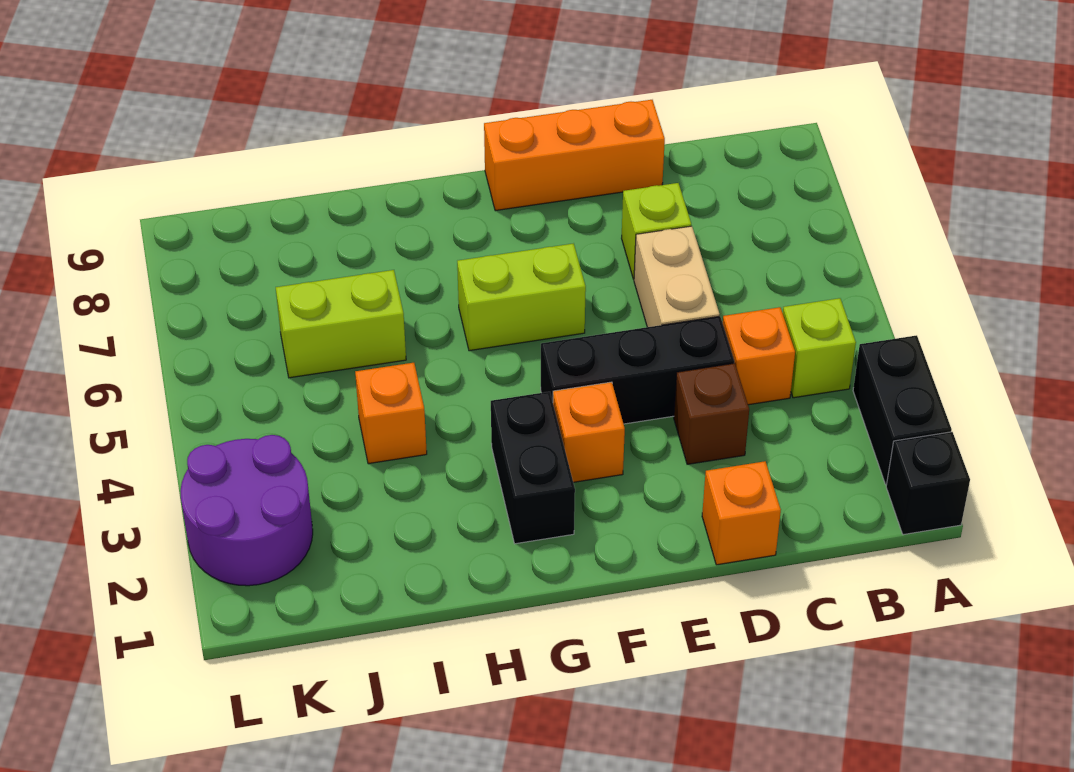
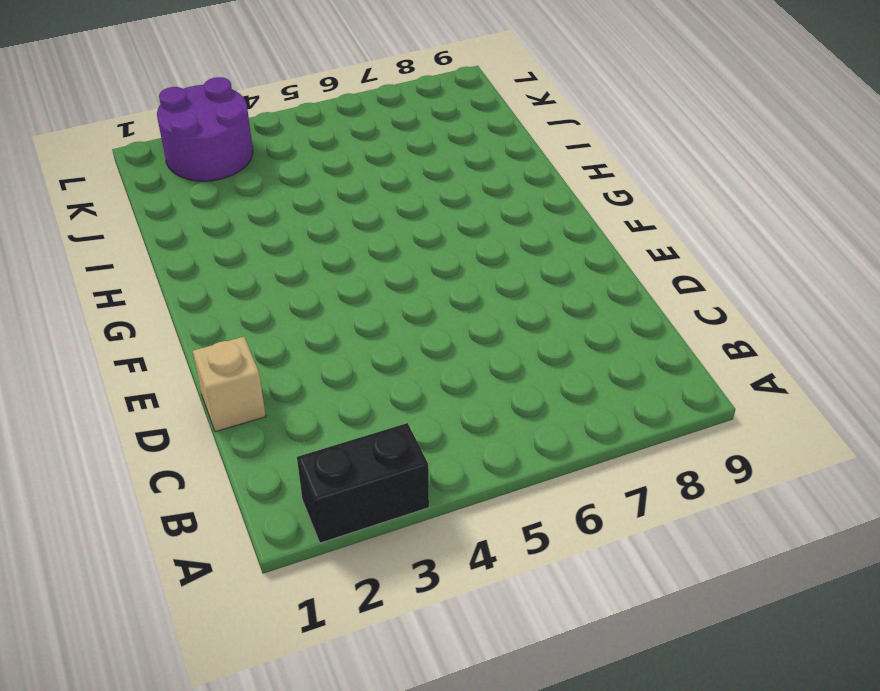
tan brick D1 level 1 -> orange brick D1 level 1
none -> black brick A1 level 1
none -> lime brick B4 level 1
none -> orange brick C4 level 1

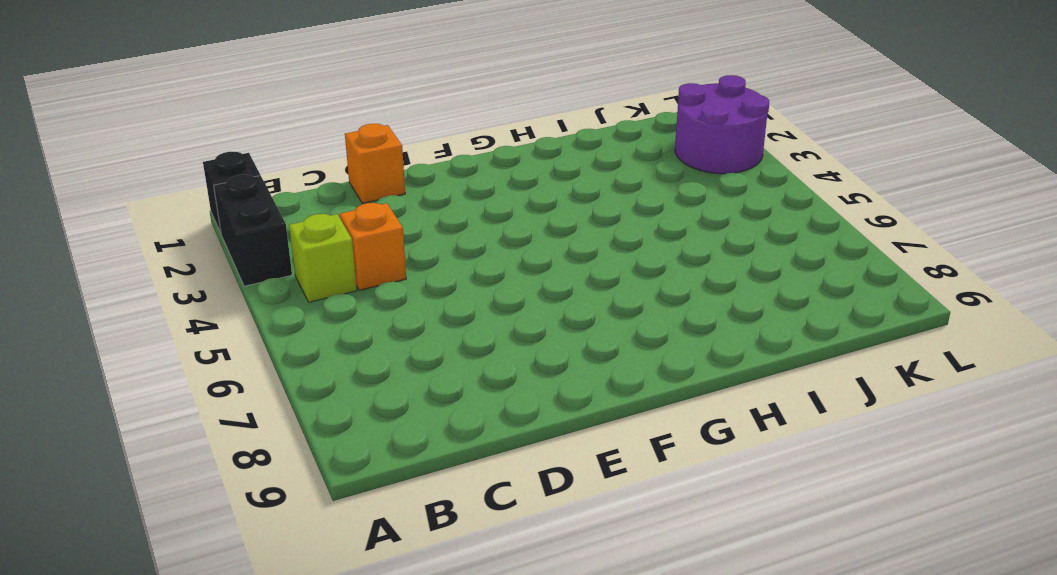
none -> brown brick D3 level 1
none -> black brick D4:F4 level 1
none -> tan brick D5:D6 level 1

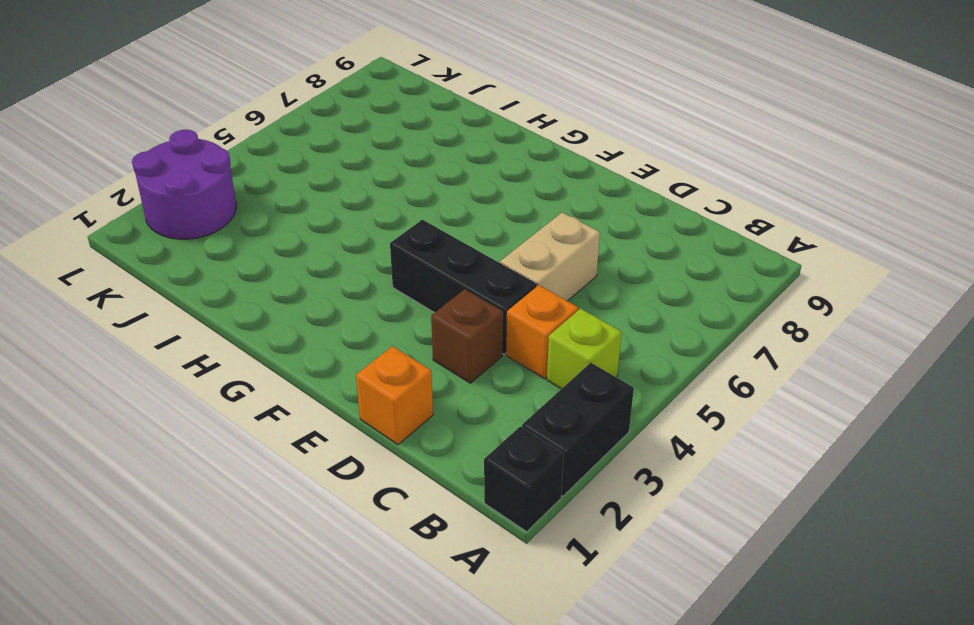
none -> lime brick D7 level 1
none -> orange brick D9:F9 level 1
none -> orange brick F3 level 1

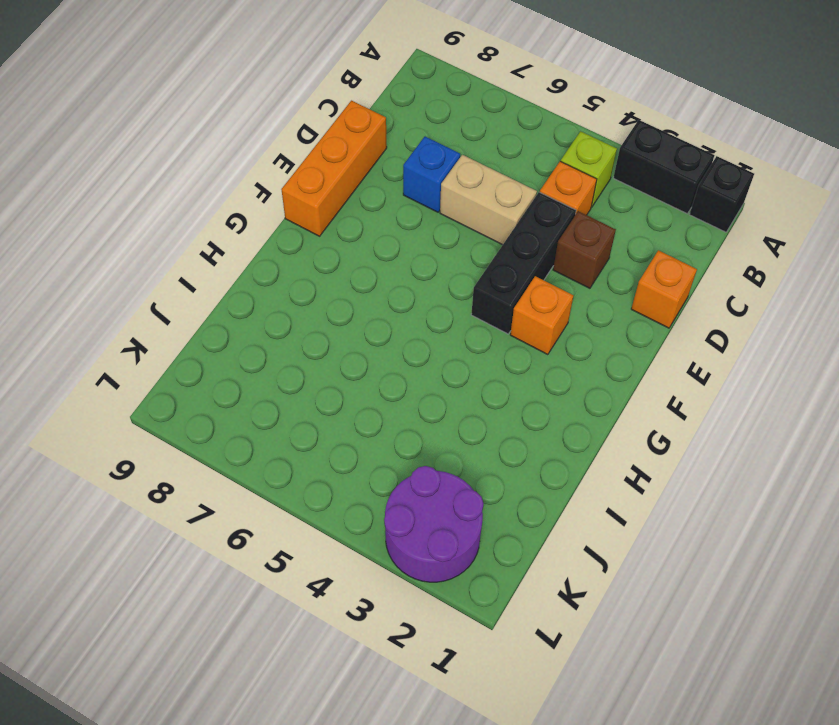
blue brick D7 level 1 -> lime brick D7 level 1
none -> lime brick F6:G6 level 1
none -> black brick G2:G3 level 1
none -> orange brick I4 level 1

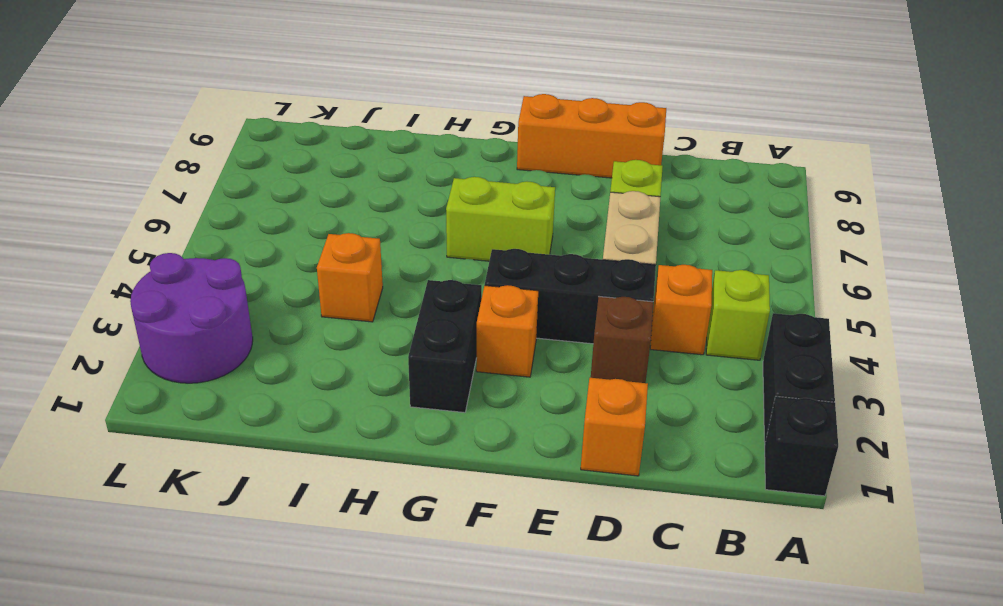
none -> lime brick I6:J6 level 1

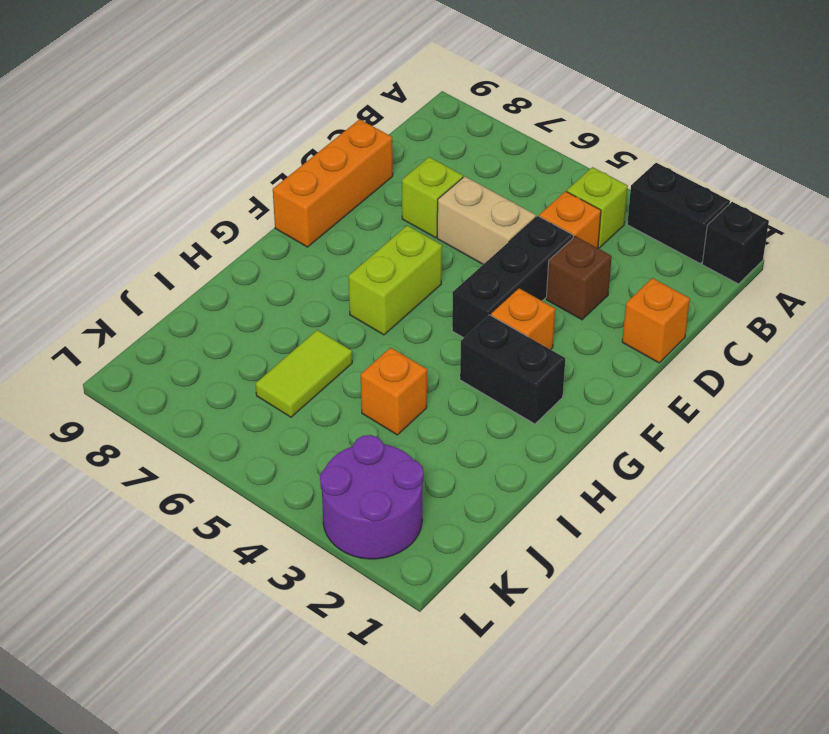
lime tile I6:J6 level 1 -> lime brick I6:J6 level 1

